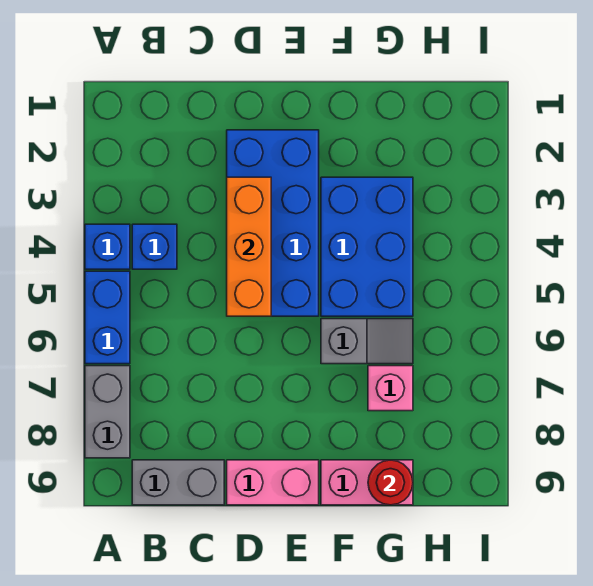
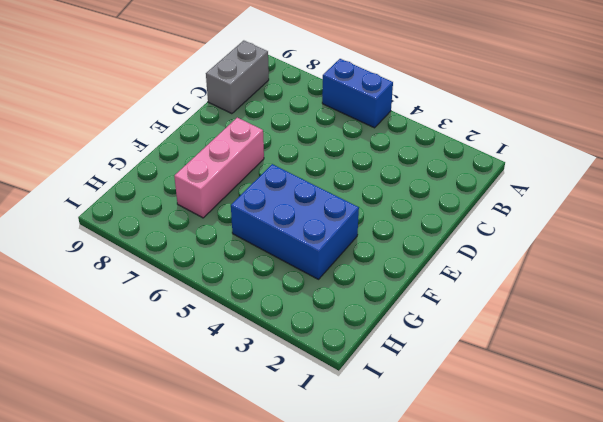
pink brick E7:G7 level 1 -> pink brick G7 level 1
none -> blue brick A4 level 1
none -> grey brick A7:A8 level 1
none -> blue brick B4 level 1

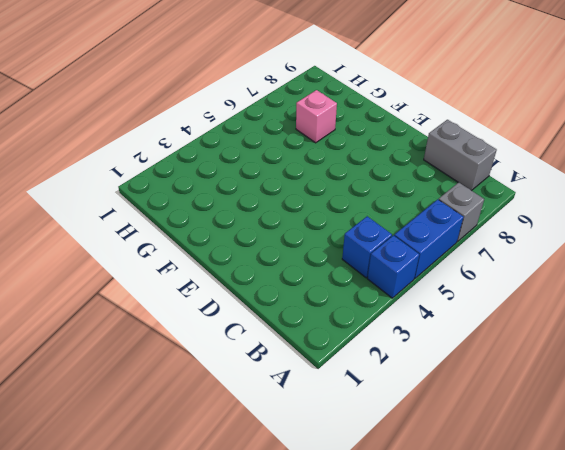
grey brick A7 level 1 -> grey brick A7:A8 level 1
none -> blue brick D2:E5 level 1
none -> pink brick D9:E9 level 1
none -> blue brick F3:G5 level 1

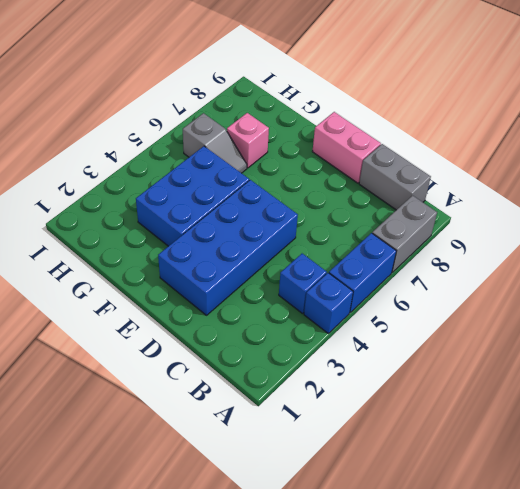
grey slope G6:H6 level 1 top H -> grey slope F6:G6 level 1 top F
none -> pink brick F9:G9 level 1
none -> orange brick D3:D5 level 2
none -> red round brick G9 level 2

